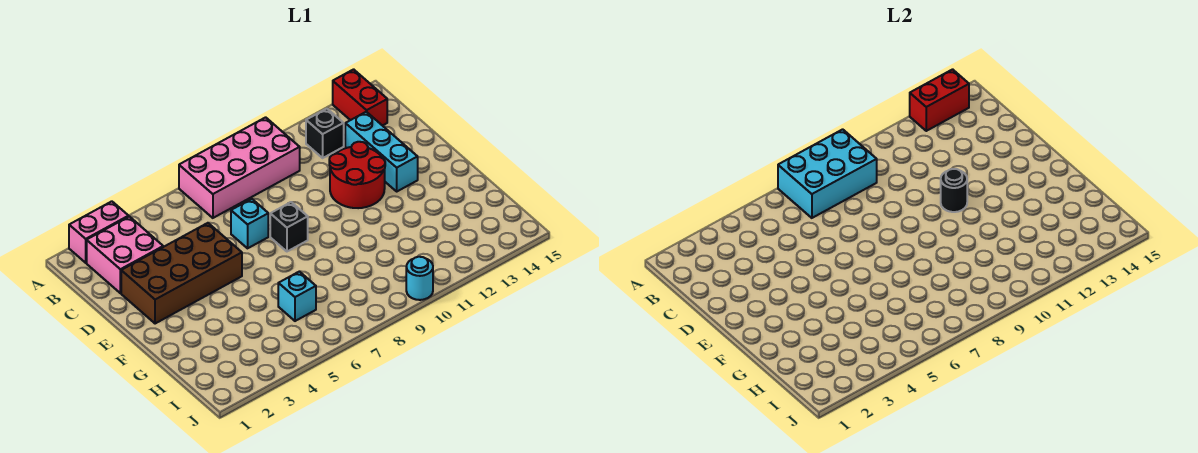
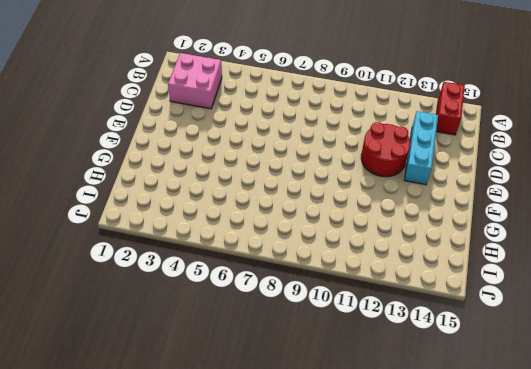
none -> pink brick A2:A3 level 1
none -> pink brick A7:B10 level 1
none -> black brick B12 level 1

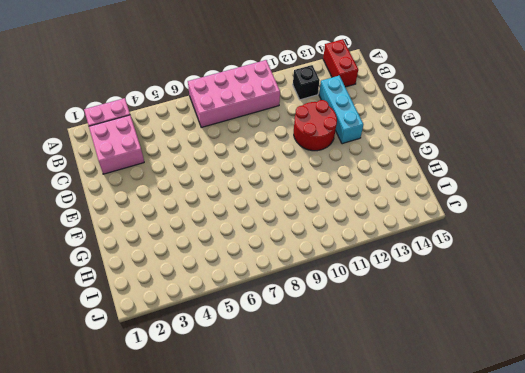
none -> brown brick D2:E5 level 1
none -> cyan brick D7 level 1
none -> black brick E8 level 1

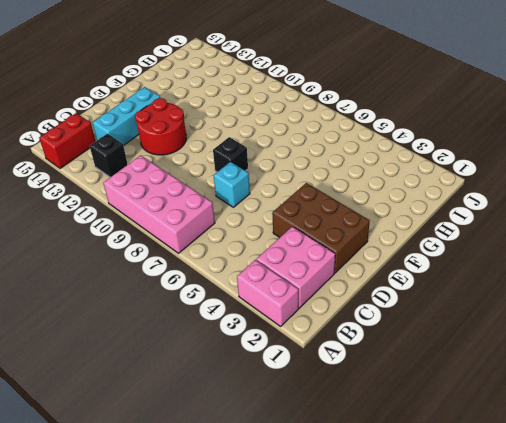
brown brick D2:E4 level 1 -> brown brick D2:E5 level 1
none -> cyan brick H6 level 1
none -> cyan round brick J10 level 1
none -> cyan brick A7:B9 level 2

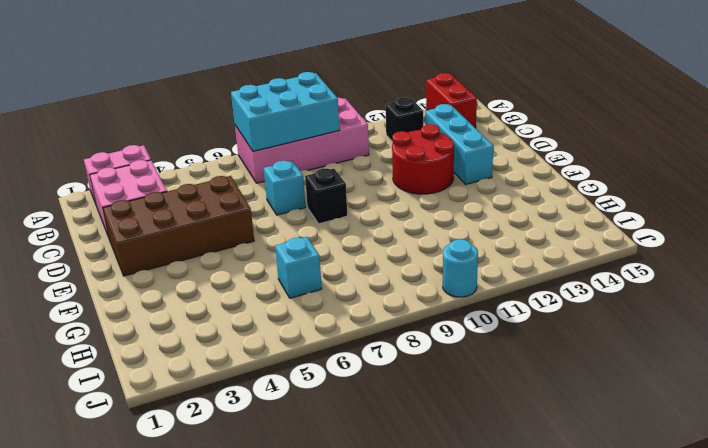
none -> red brick A13:A14 level 2
none -> black round brick E11 level 2

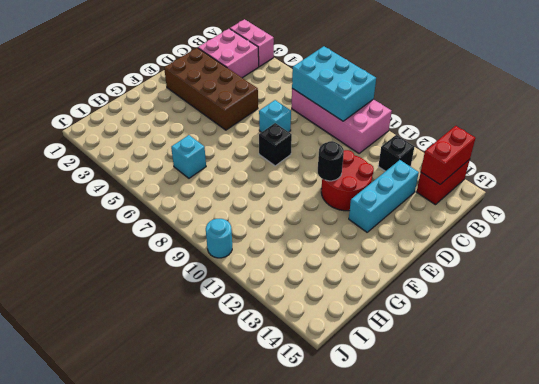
red brick A14:B14 level 2 -> red brick A13:A14 level 2

